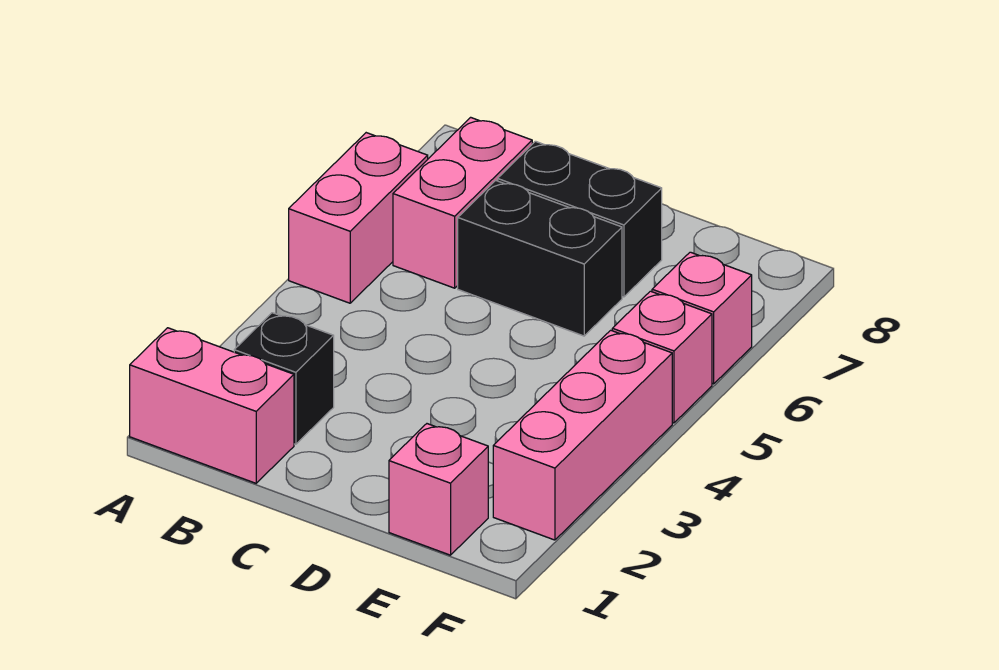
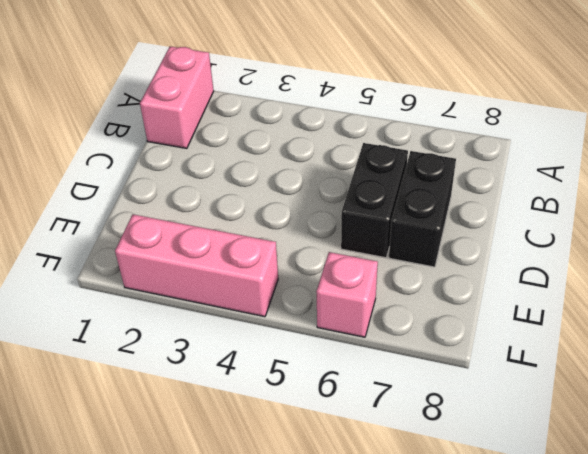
none -> pink brick A5:A6 level 1
none -> black brick B2 level 1

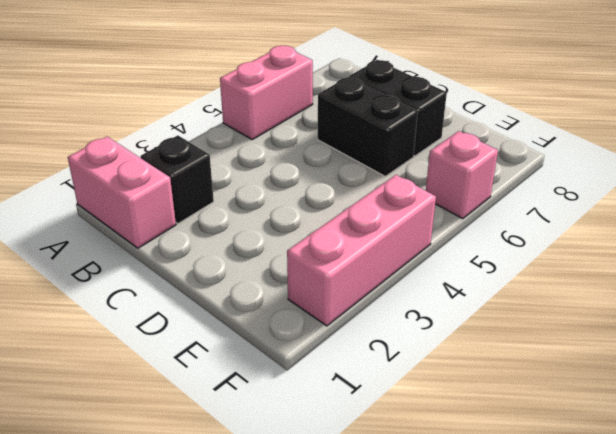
none -> pink brick B6:B7 level 1
none -> pink brick E1 level 1

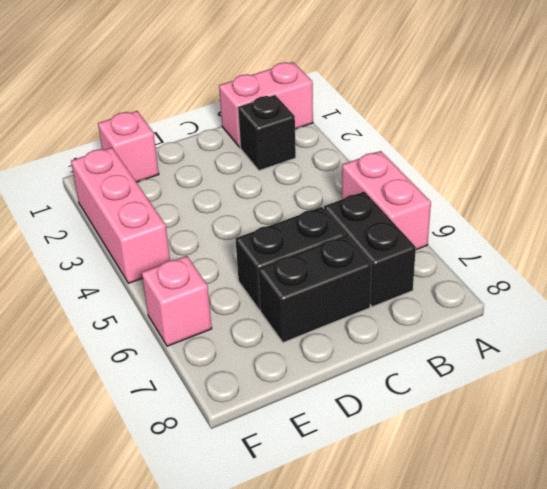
black brick B6:B7 level 1 -> pink brick B6:B7 level 1
none -> pink brick F5 level 1

